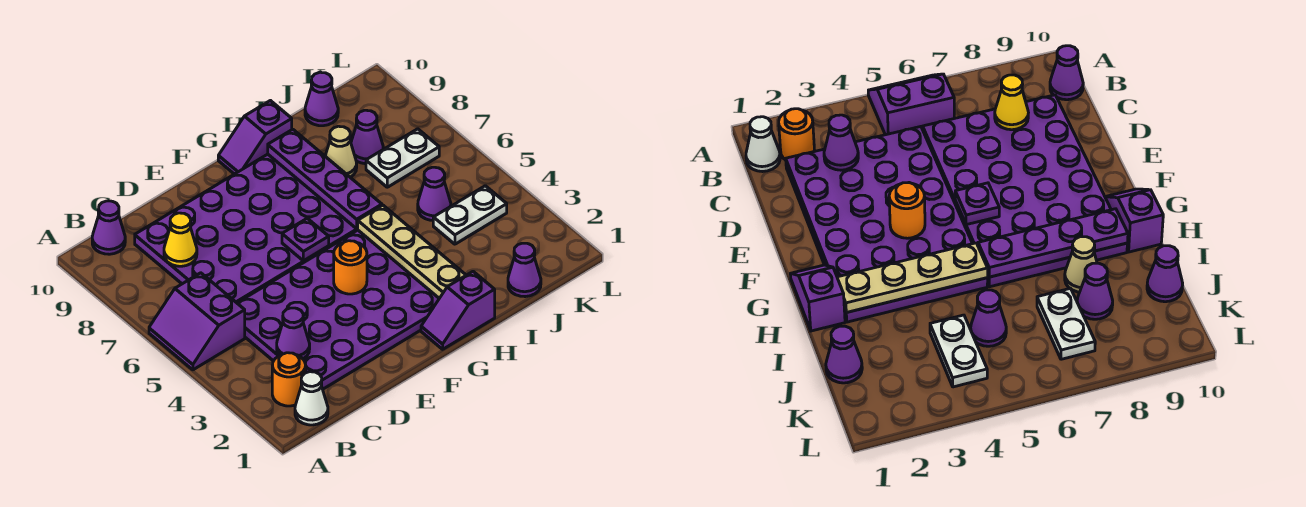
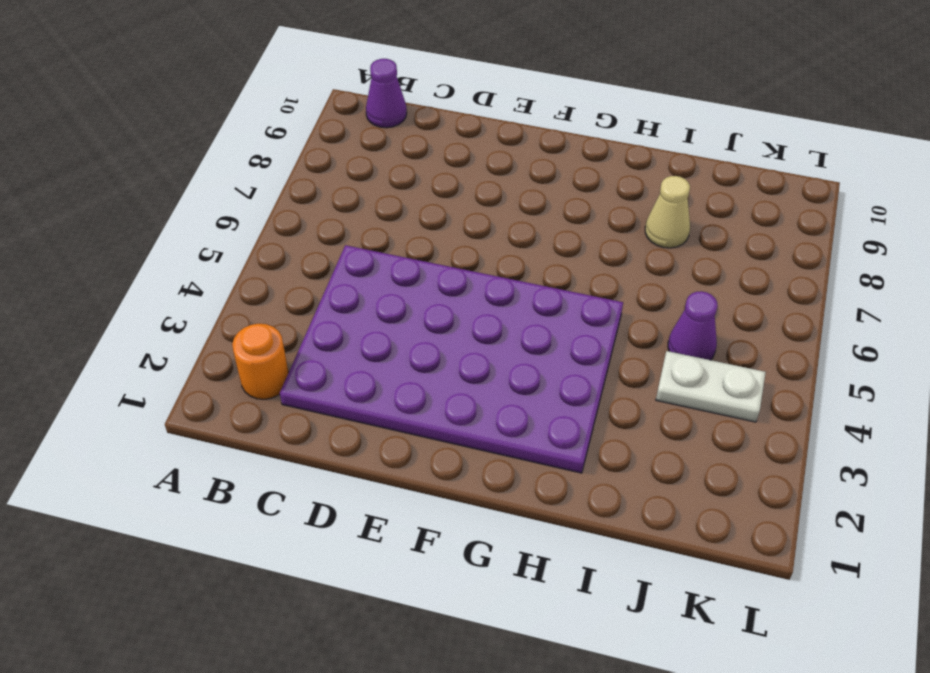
none -> purple slope A5:B6 level 1 top B
none -> white cone B1 level 1
none -> purple plate C6:H9 level 1

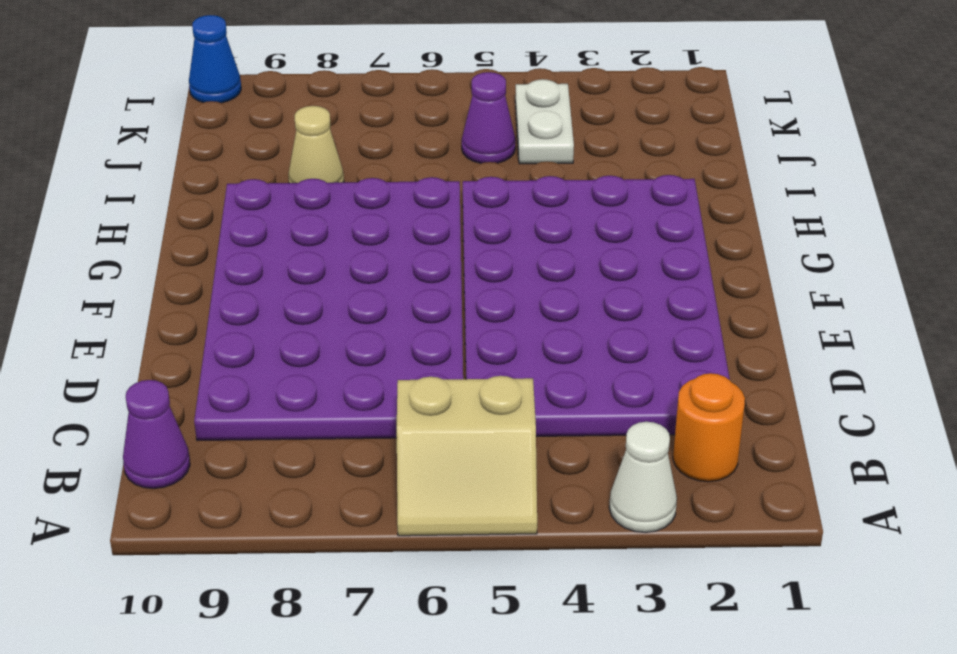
white cone A3 level 1 -> white cone B1 level 1
tan slope A5:B6 level 1 top B -> purple slope A5:B6 level 1 top B
blue cone L10 level 1 -> none
none -> purple slope G1:H1 level 1 top H
none -> purple slope G10:H10 level 1 top H
none -> purple cone J1 level 1

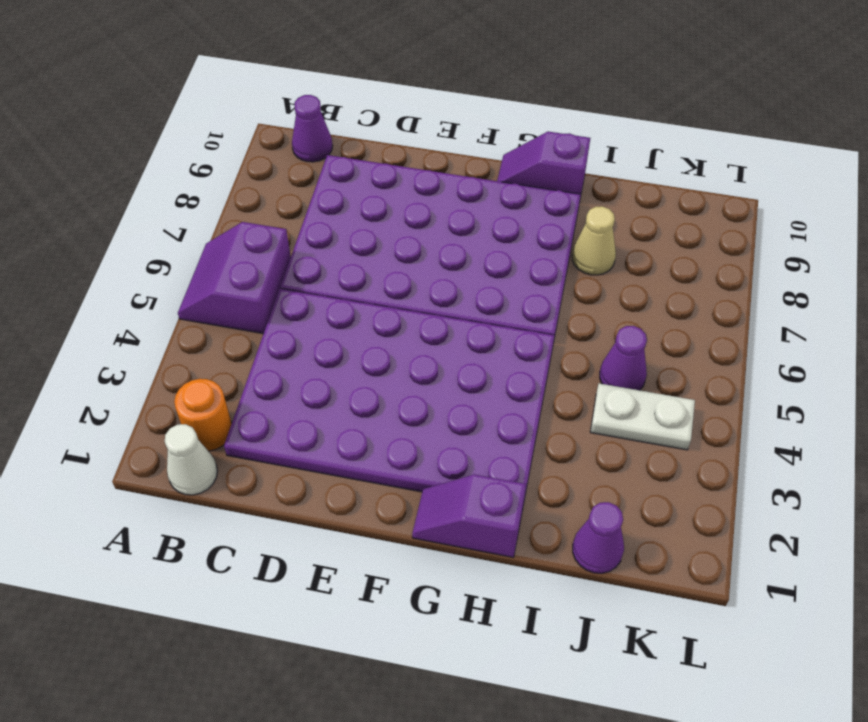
none -> white plate J7:K7 level 1
none -> purple cone J8 level 1
none -> purple cone J10 level 1

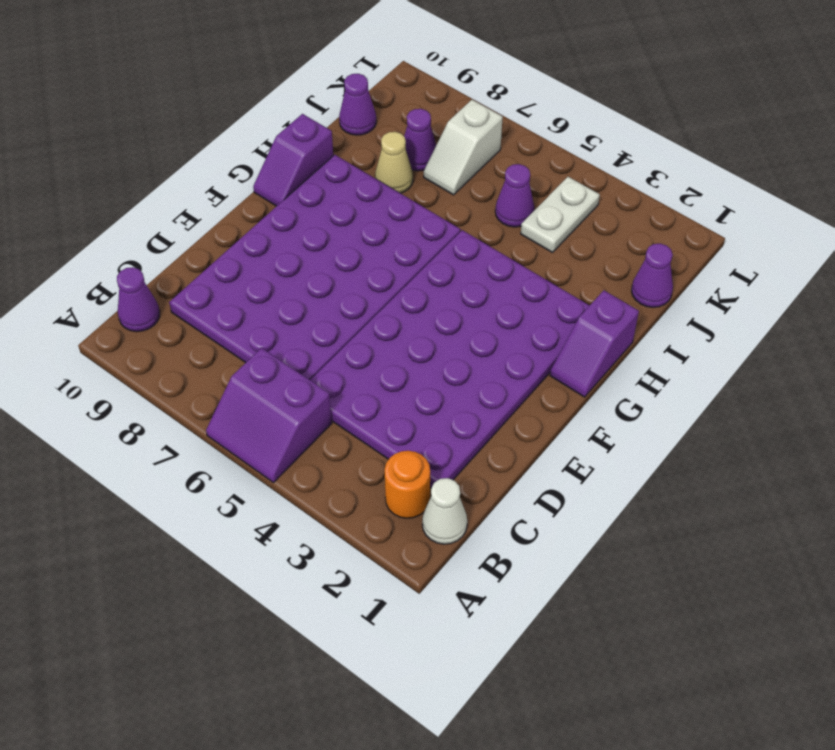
white slope J7:K7 level 1 top K -> white plate J7:K7 level 1
none -> purple cone C3 level 2
none -> yellow cone C8 level 2
none -> orange round brick F4 level 2

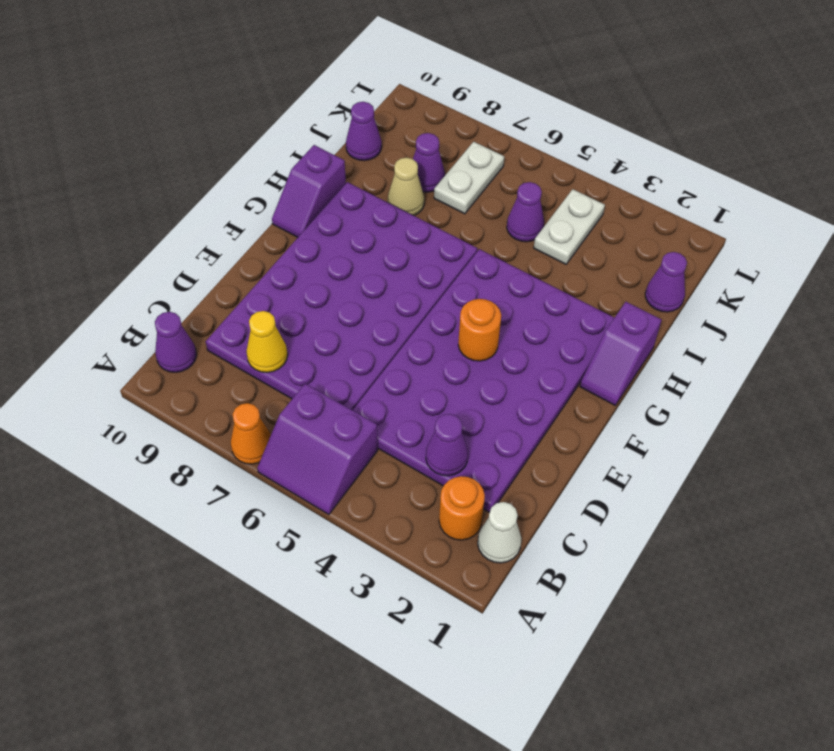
orange cone A7 level 1 -> none
none -> purple plate F6 level 2
none -> tan plate H2:H5 level 2
none -> purple plate H6:H9 level 2

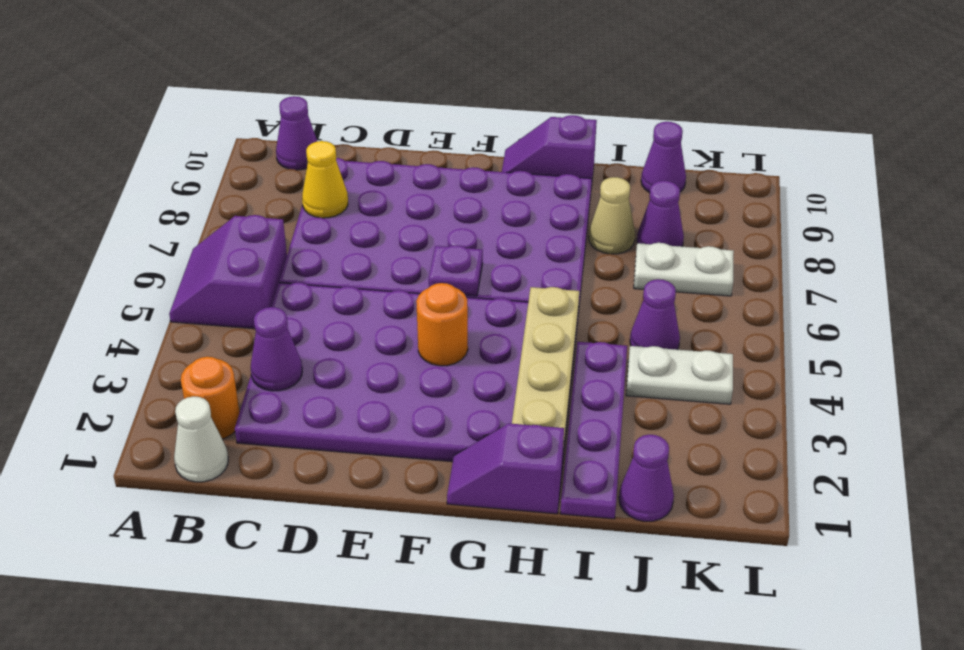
purple plate I1:I4 level 1 -> purple plate H6:H9 level 2

